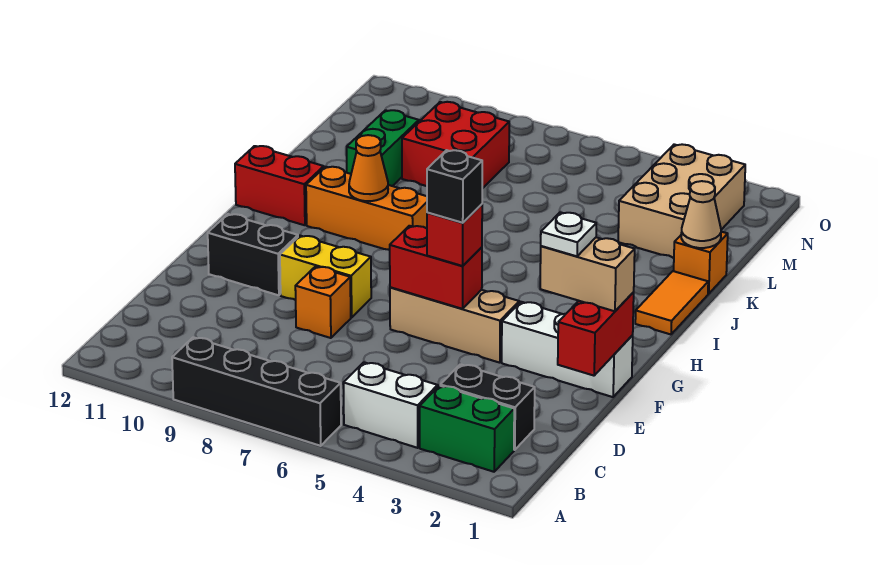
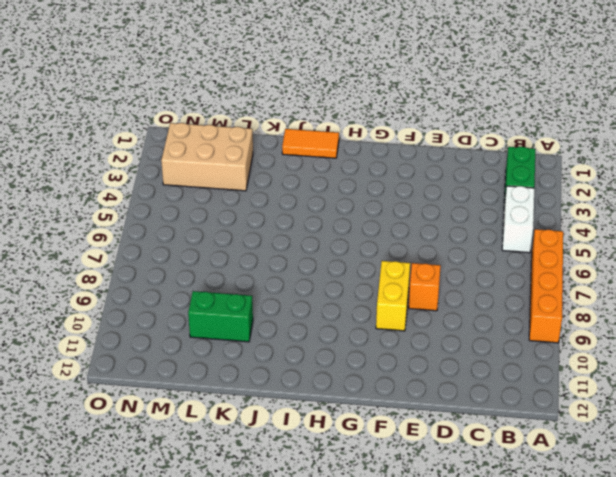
orange brick A6:A9 level 1 -> black brick A6:A9 level 1
none -> black brick C2:C3 level 1
none -> white brick F1:F3 level 1
none -> tan brick F4:F6 level 1

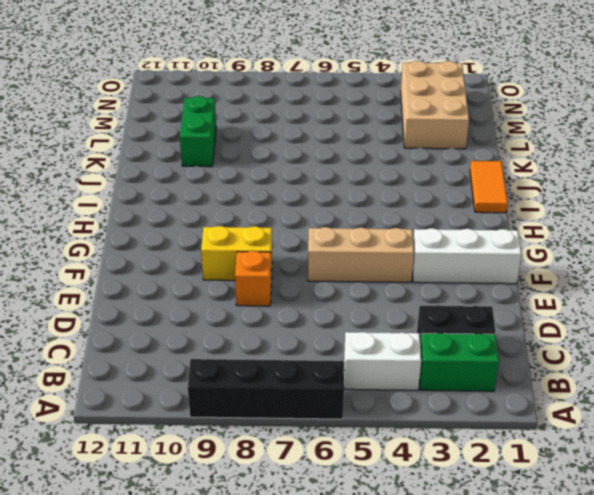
none -> black brick F10:F11 level 1
none -> orange brick I8:I10 level 1
none -> red brick I11:I12 level 1

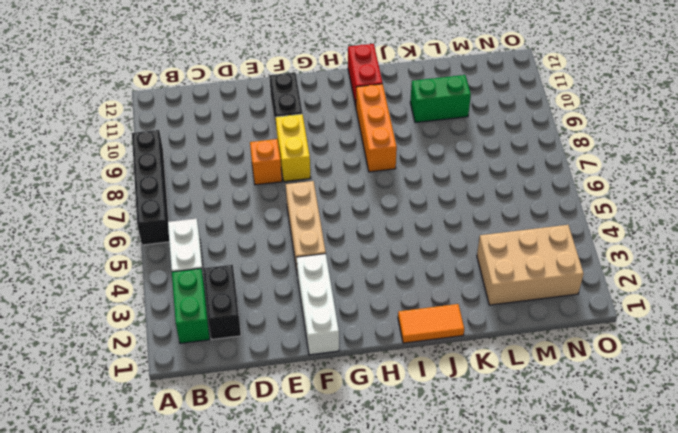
none -> orange brick K1 level 1
none -> red brick L8:M9 level 1
none -> red brick E1:F1 level 2

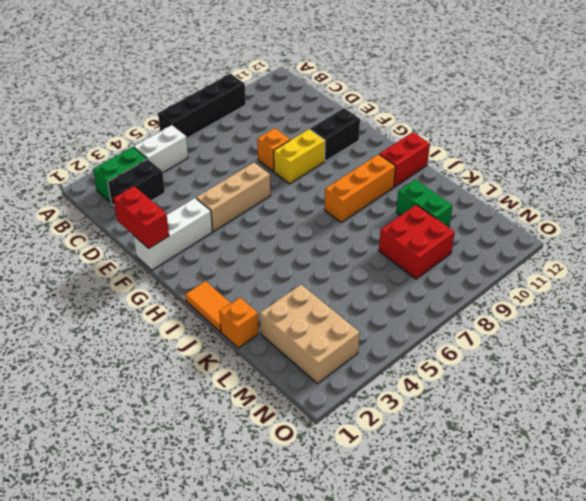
none -> red brick F5:F6 level 2
none -> orange cone I9 level 2
none -> tan cone K1 level 2

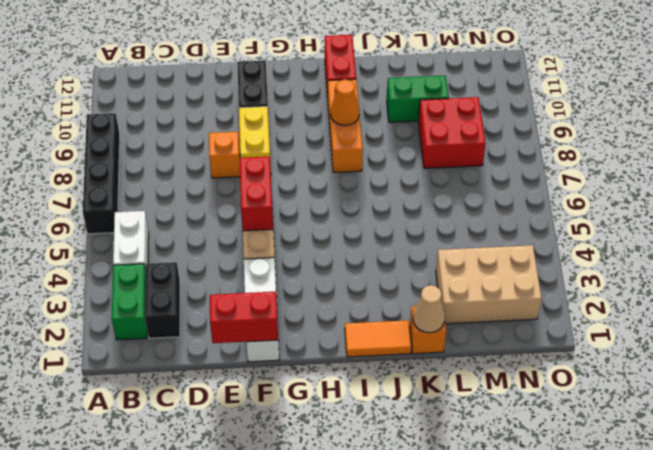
none -> tan brick F1:F2 level 3
none -> red brick F5 level 3
none -> white plate F2 level 4

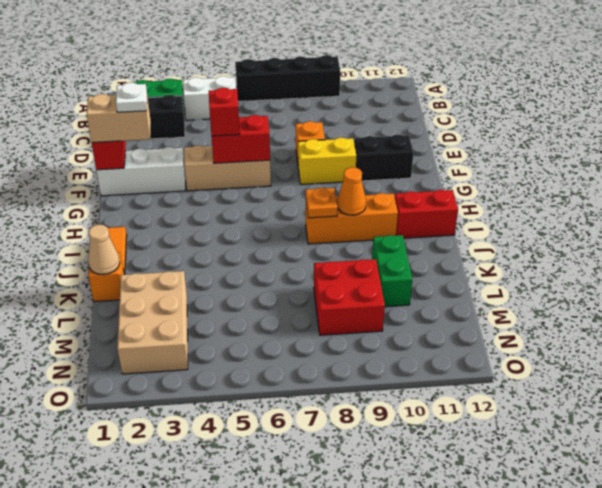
orange plate I8 level 2 -> none
none -> black brick F5 level 4

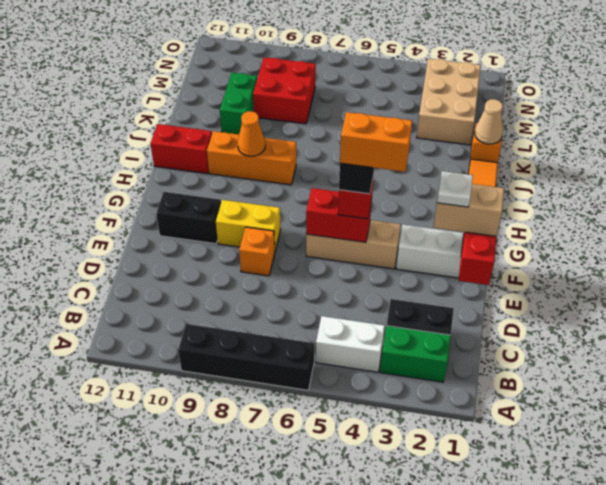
orange brick F4:F5 level 5 -> none

